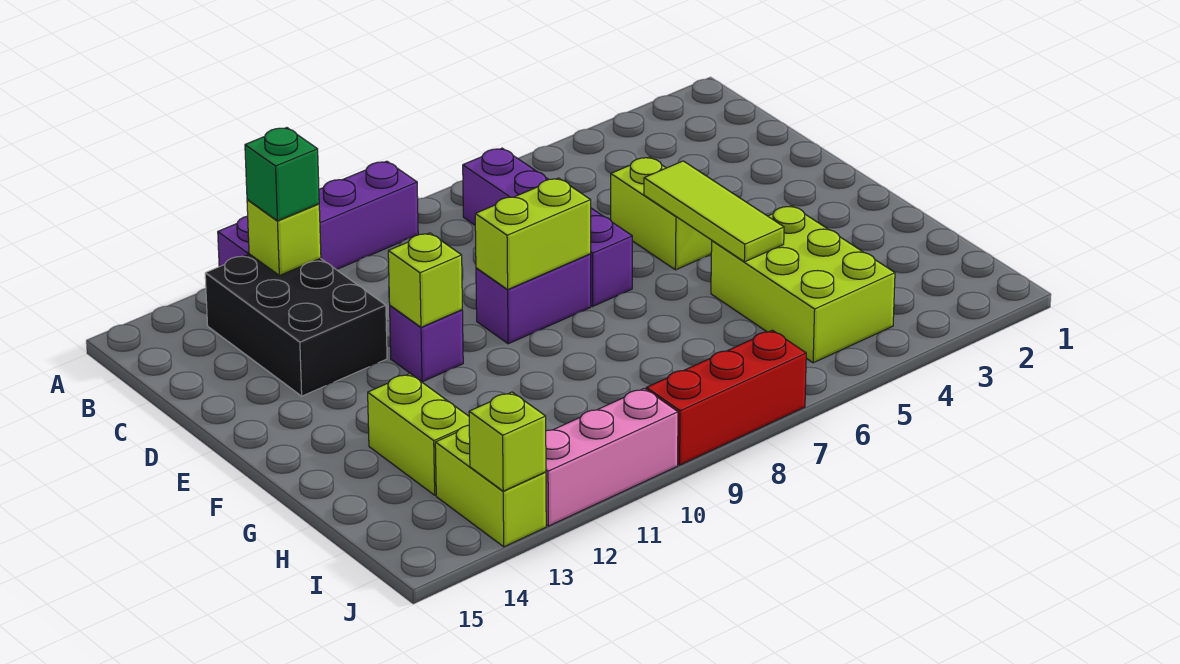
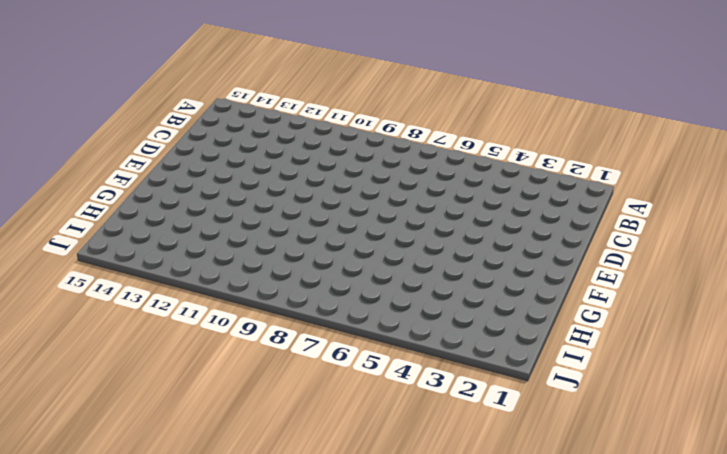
none -> purple brick A9:A12 level 1
none -> purple brick B7:E7 level 1
none -> black brick B12:D13 level 1

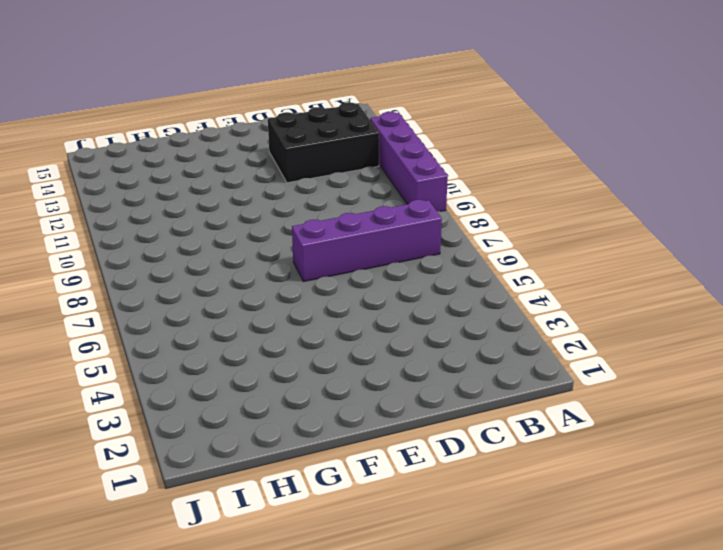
none -> lime brick D5:E5 level 1
none -> purple brick E8:E9 level 1
none -> purple brick E11 level 1

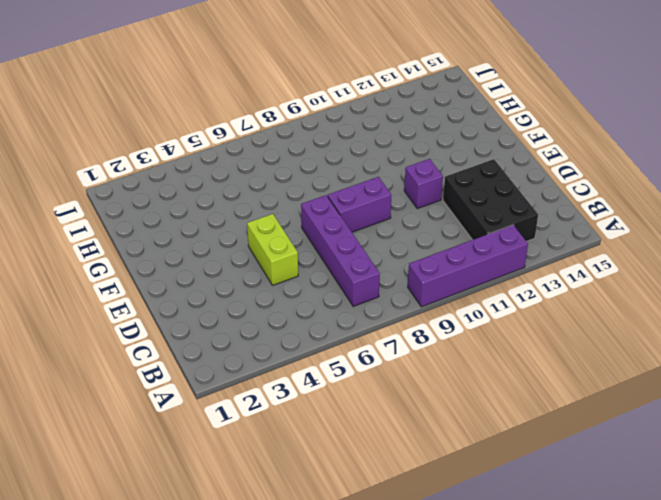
none -> lime brick G4:I5 level 1
none -> lime brick G13:H13 level 1
none -> lime brick I13:J13 level 1

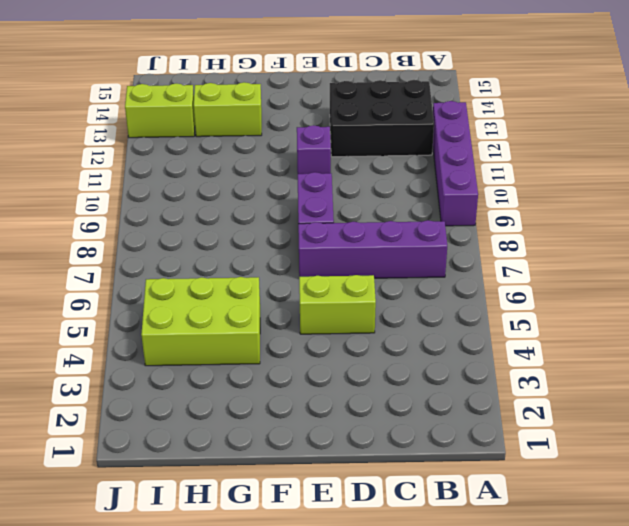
none -> red brick J7:J9 level 1
none -> pink brick J10:J12 level 1
none -> lime brick B12 level 2

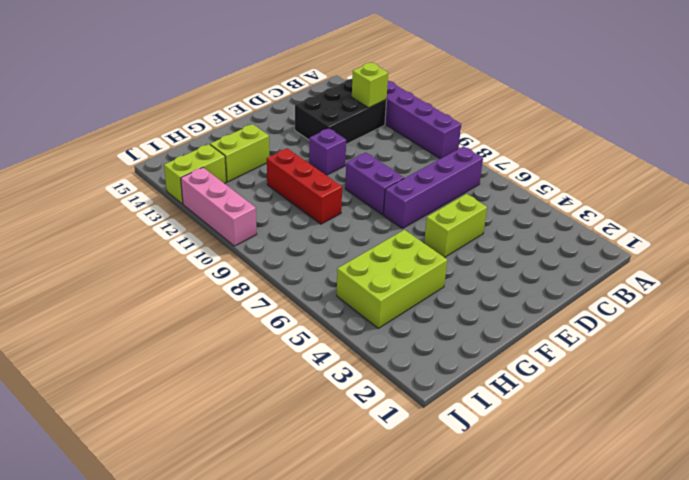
red brick G9:G11 level 1 -> red brick J7:J9 level 1
none -> lime tile E5:G5 level 2
none -> lime brick E8:E9 level 2
none -> lime brick E11 level 2

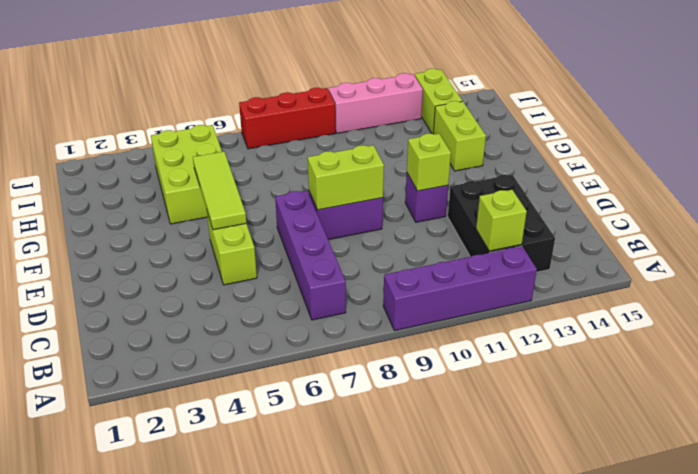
none -> lime brick J13 level 2
none -> green brick B12 level 3

